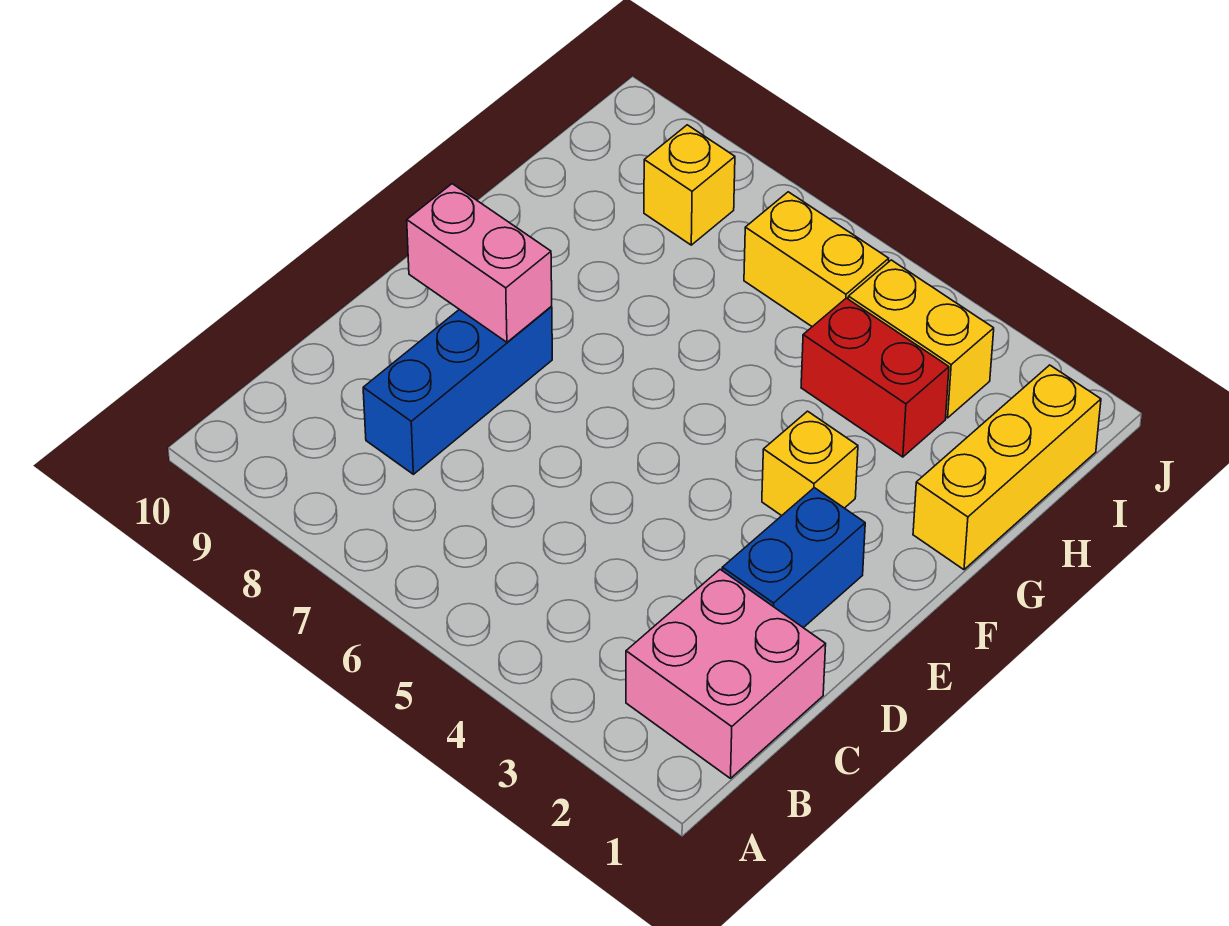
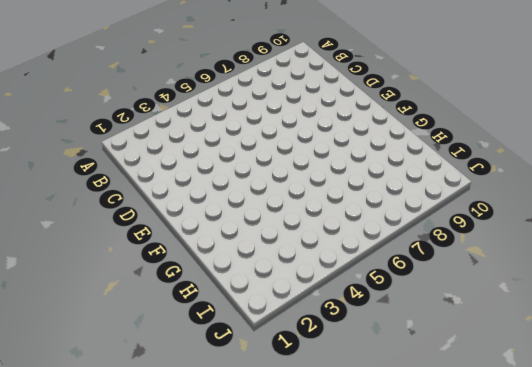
none -> pink brick B1:C2 level 1
none -> blue brick C8:E8 level 1

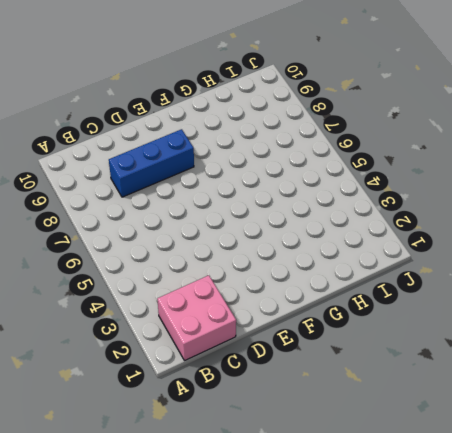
none -> blue brick D2:E2 level 1
none -> yellow brick F3 level 1

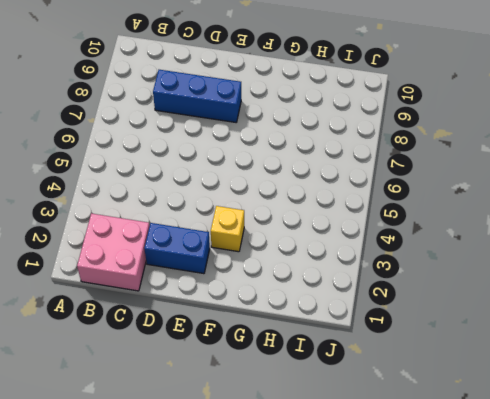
none -> yellow brick G1:I1 level 1
none -> red brick H3:H4 level 1

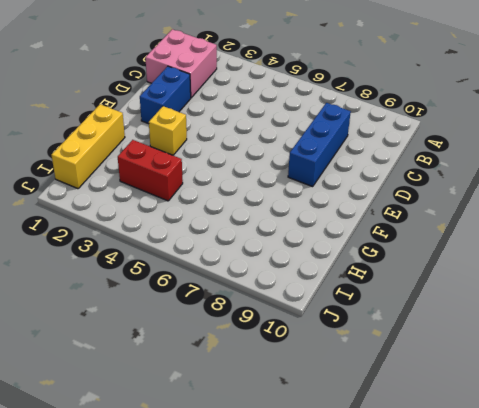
none -> yellow brick I3:I4 level 1
none -> yellow brick I5:I6 level 1

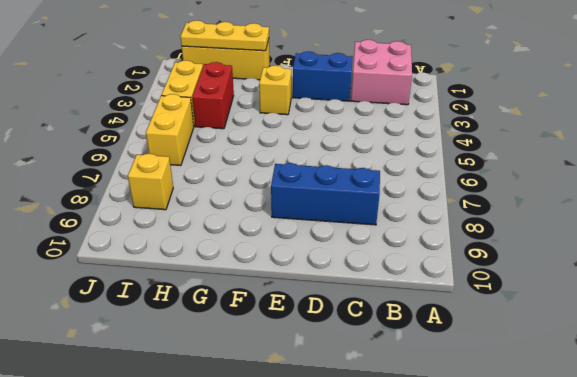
yellow plate G1:I1 level 2 -> none
none -> pink brick E8:E9 level 2

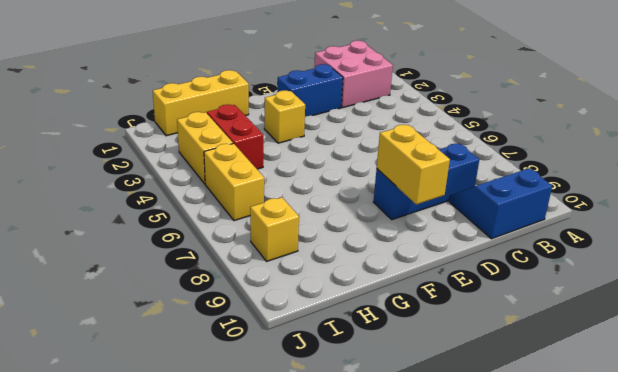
blue slope B9:C10 level 1 top 10 -> none
yellow brick E8:E9 level 2 -> pink brick E8:E9 level 2

